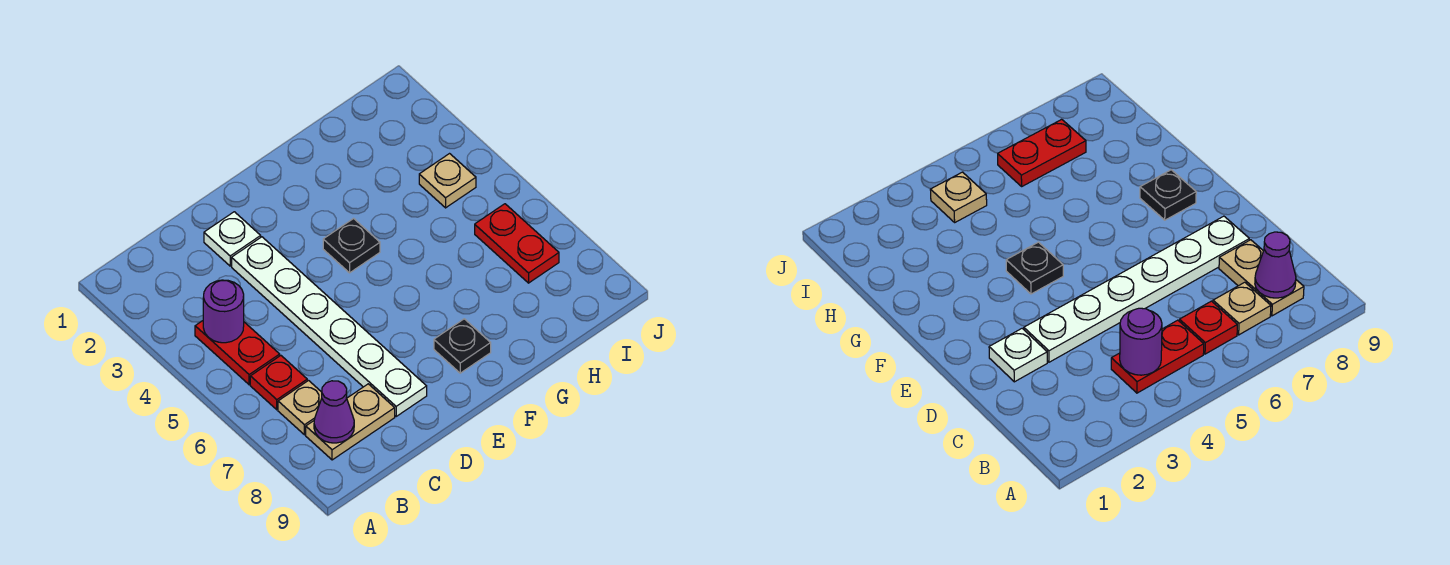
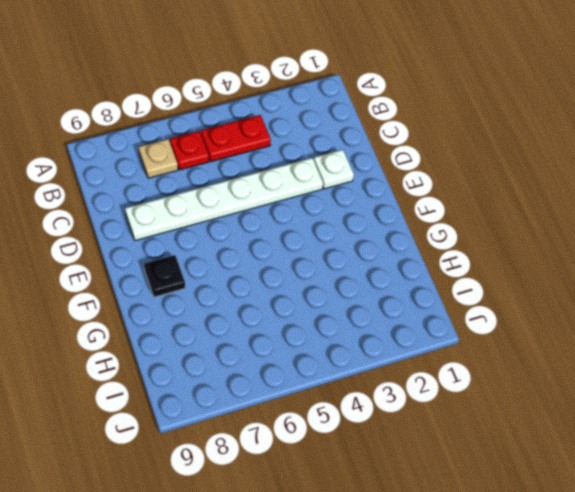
none -> tan plate B8:C8 level 1
none -> black plate F4 level 1
none -> tan plate I4 level 1

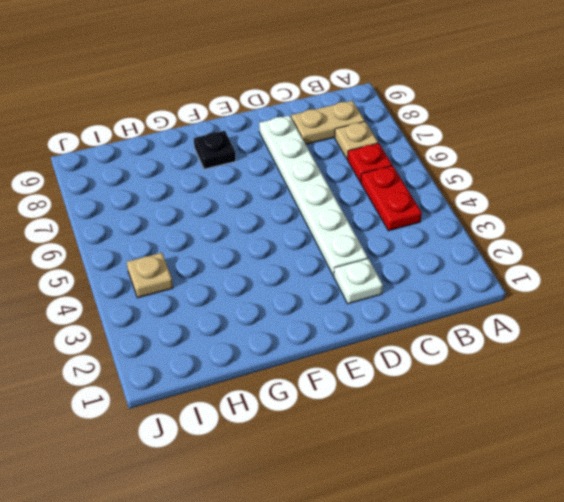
none -> black plate F4 level 1
none -> red plate I6:I7 level 1
none -> purple round brick B4 level 2

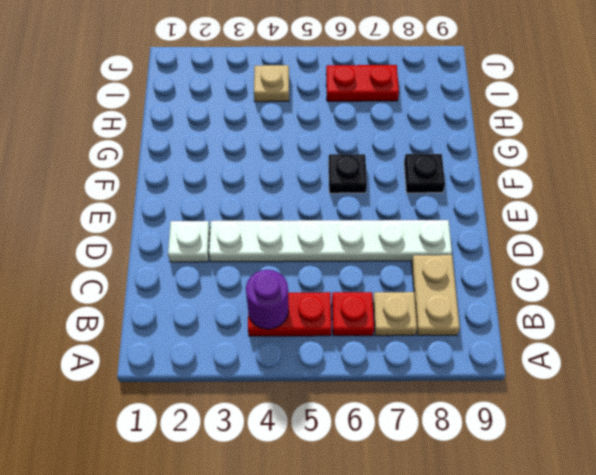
black plate F6 level 1 -> black plate F4 level 1
none -> purple cone B8 level 2

